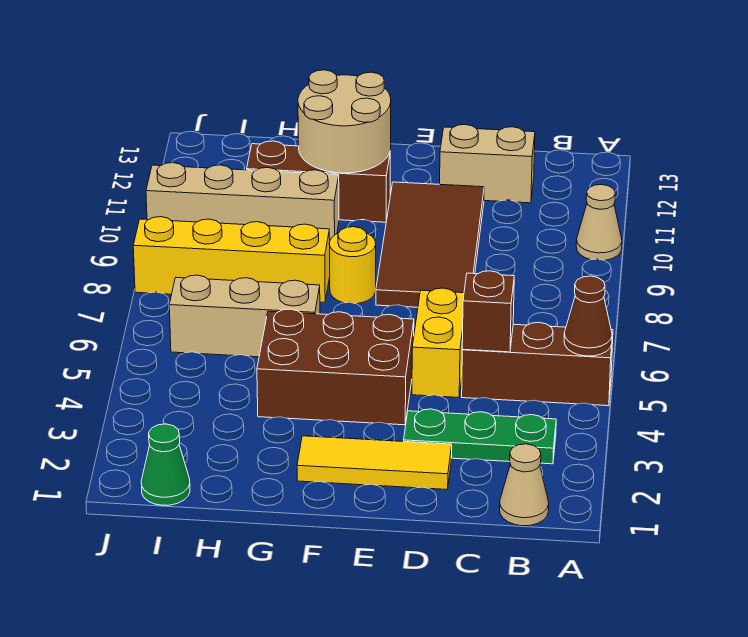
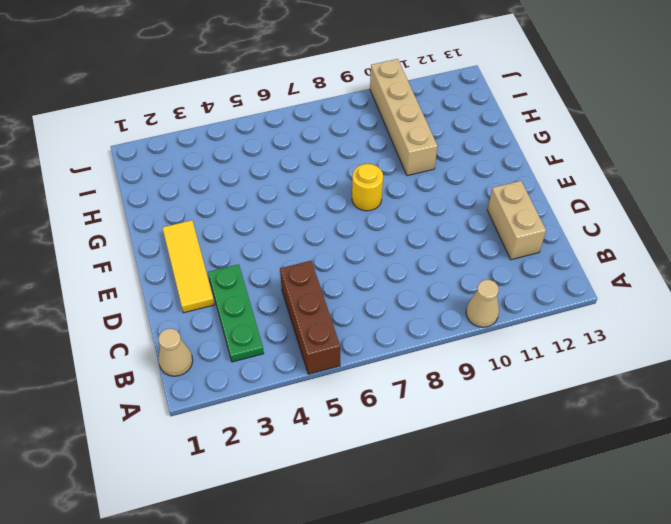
none -> yellow brick D5:D6 level 1
none -> brown tile D8:E11 level 1
none -> brown brick E4:G5 level 1

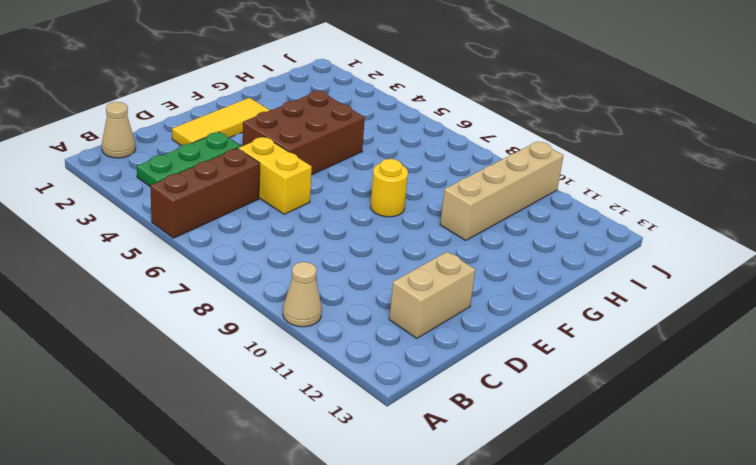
none -> brown tile D8:E11 level 1
none -> brown brick F11:H11 level 1
none -> tan brick G6:I6 level 1

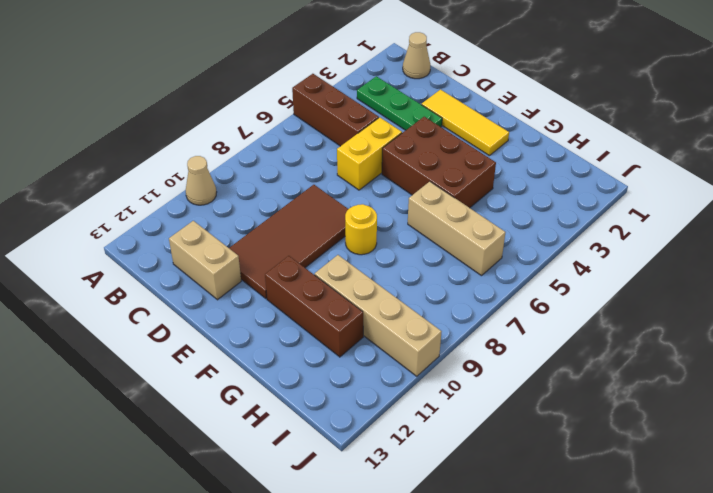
none -> yellow brick G8:J8 level 1
none -> green cone I1 level 1
none -> brown cone A5 level 2

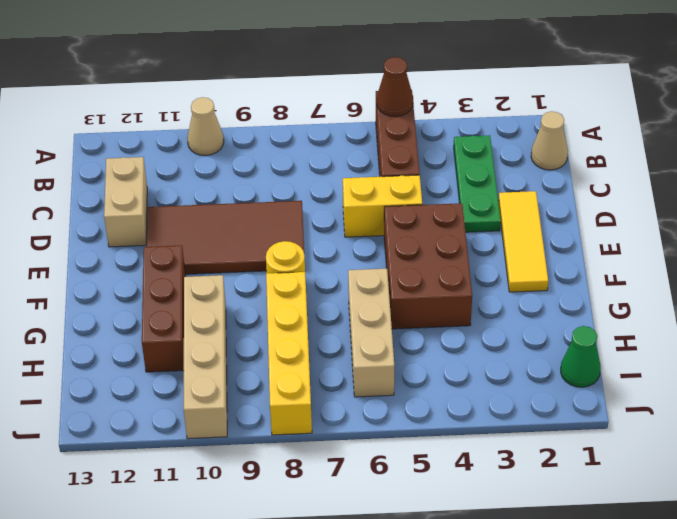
none -> brown brick C5 level 2
none -> tan round brick F11:G12 level 2

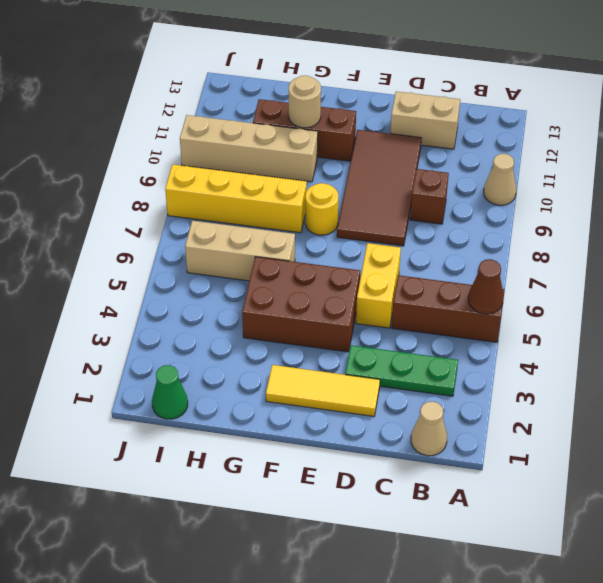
brown brick C9 level 1 -> brown brick C5 level 2
tan round brick G11 level 2 -> tan round brick F11:G12 level 2

